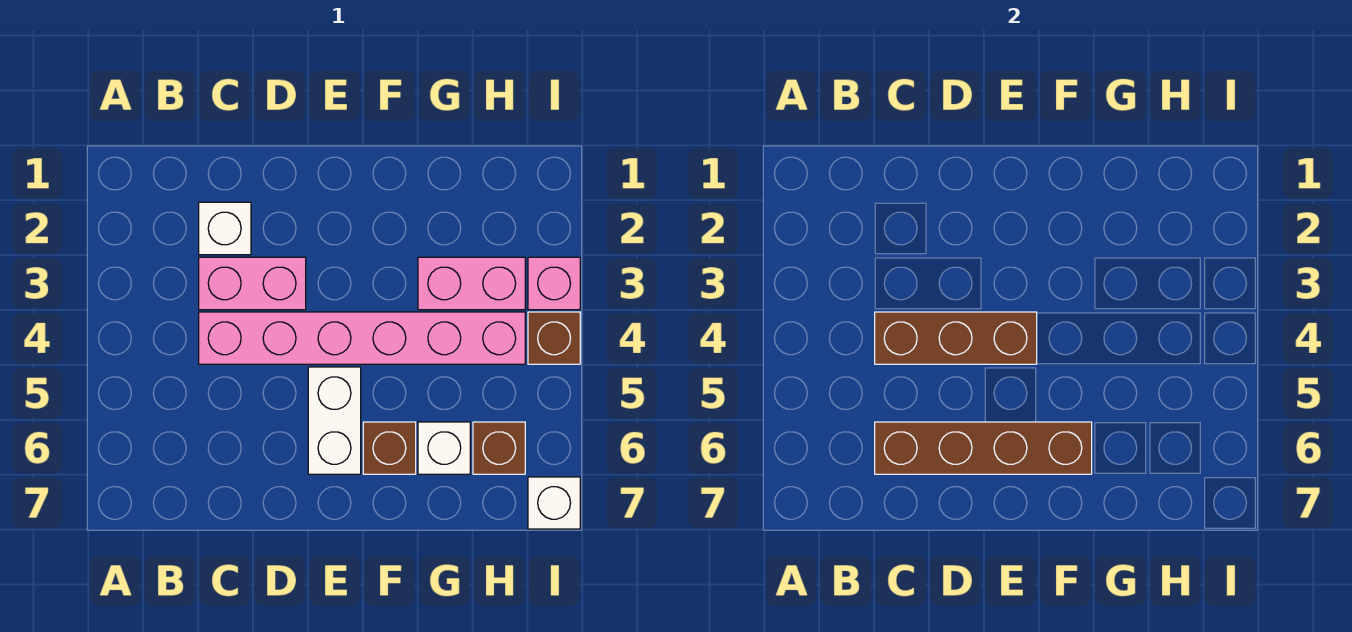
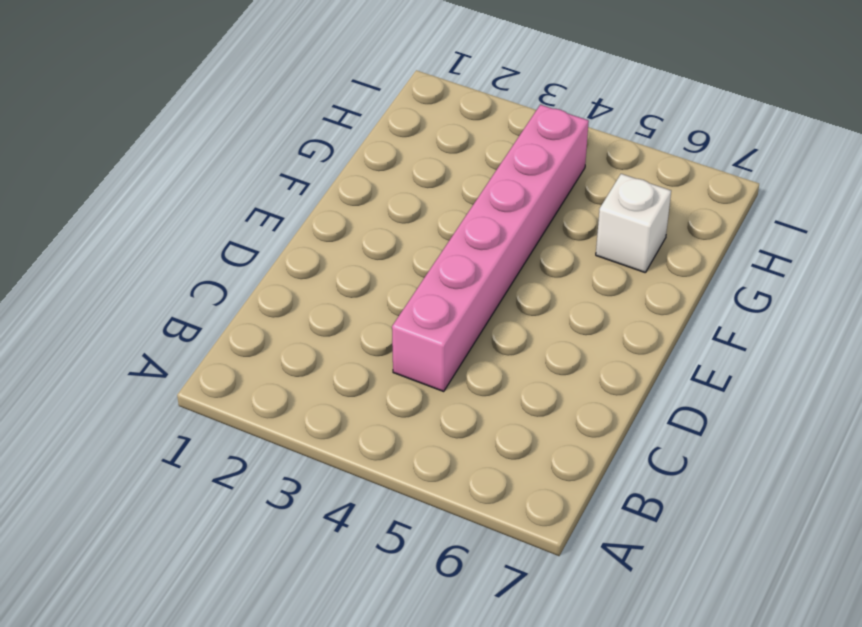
none -> white brick C2 level 1
none -> pink brick C3:D3 level 1
none -> white brick E5:E6 level 1

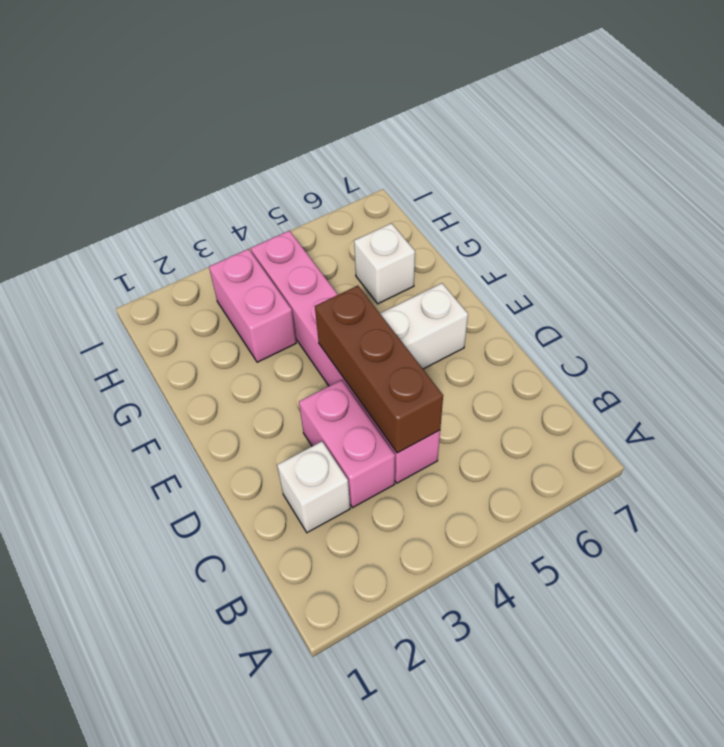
none -> brown brick F6 level 1
none -> brown brick H6 level 1
none -> pink brick I3 level 1

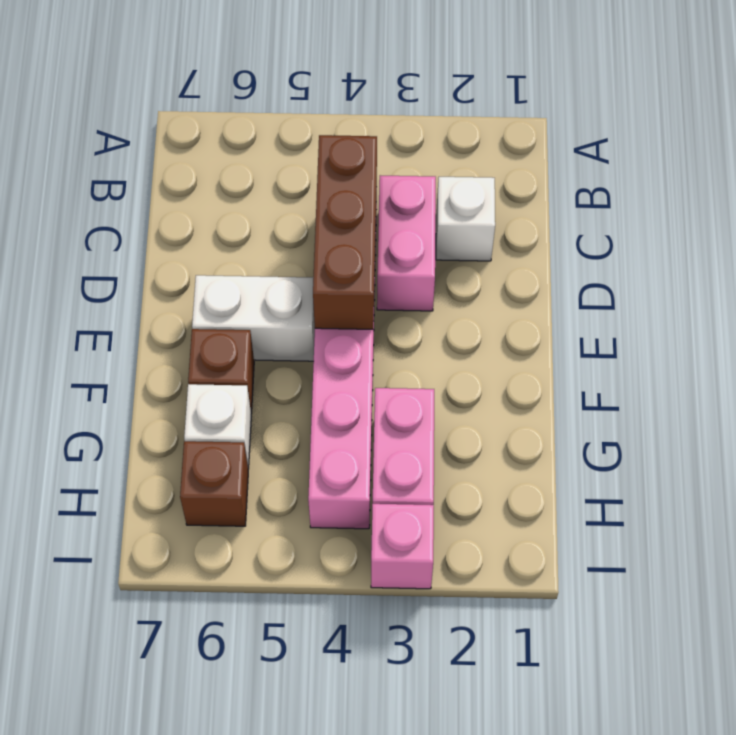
none -> brown brick I4 level 1
none -> white brick I7 level 1
none -> brown brick C6:F6 level 2

